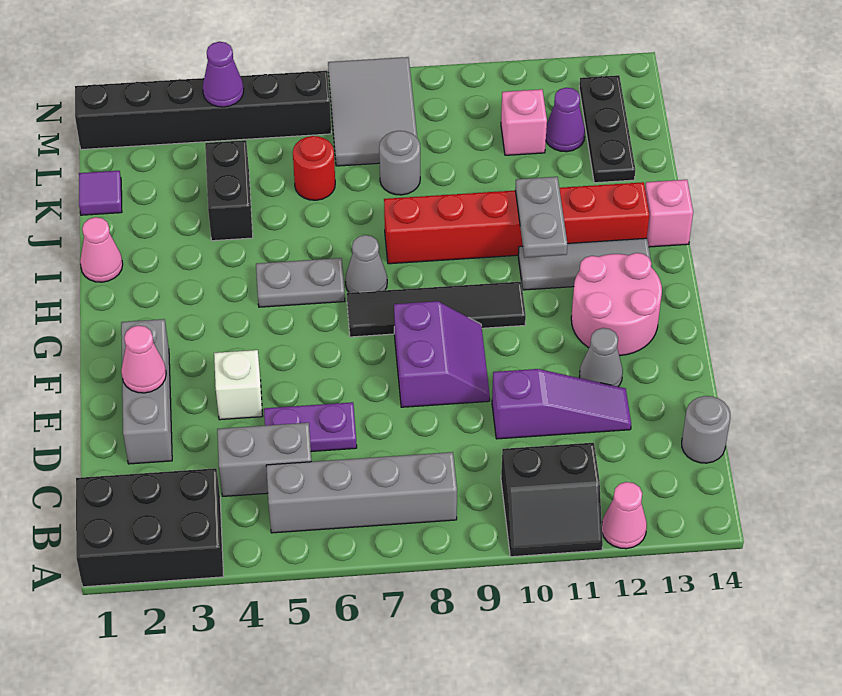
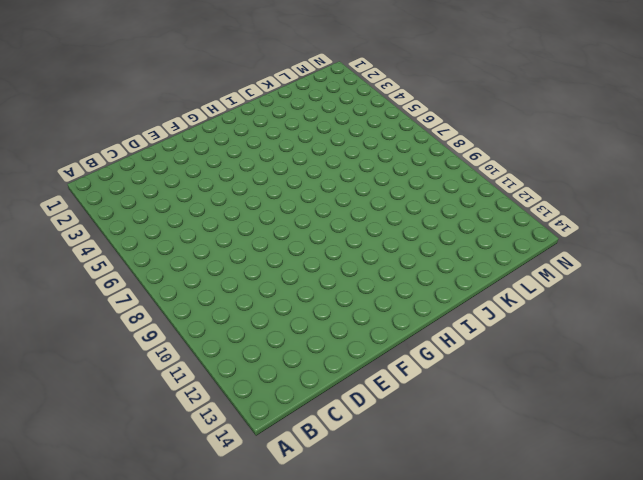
none -> black brick A1:B3 level 1
none -> black slope A10:B11 level 1 top B
none -> pink cone A12 level 1
none -> grey brick B5:B8 level 1

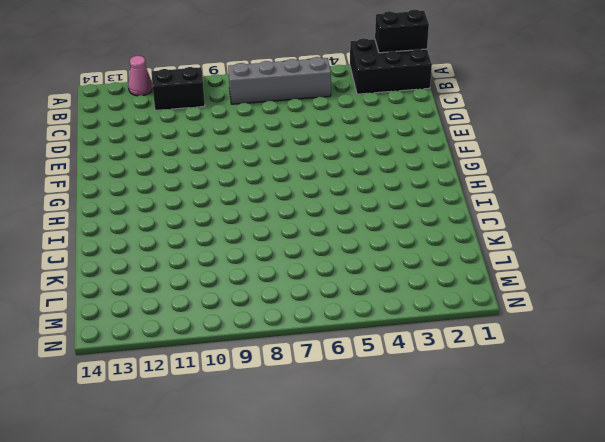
black brick A1:A2 level 2 -> black brick J4:K4 level 1
none -> grey brick C4:C5 level 1
none -> grey round brick C14 level 1
none -> grey brick D2:F2 level 1
none -> purple plate D5:D6 level 1

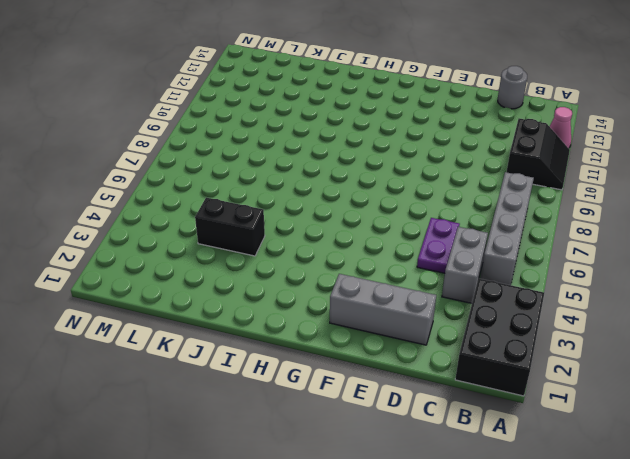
none -> purple slope D10:D12 level 1 top 10
none -> white brick E4 level 1
none -> purple slope E8:F9 level 1 top 8
none -> grey cone E12 level 1

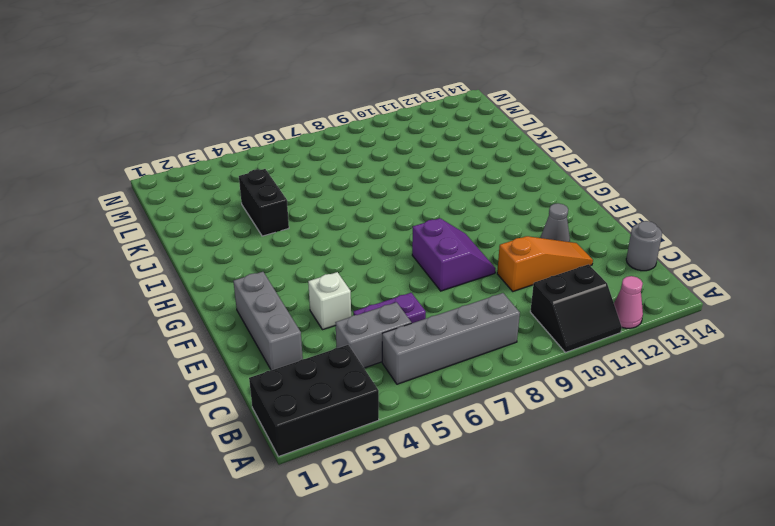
orange slope D10:D12 level 1 top 10 -> purple slope D10:D12 level 1 top 10
none -> pink round brick F12:G13 level 1
none -> black tile G7:G10 level 1
none -> grey plate H5:H6 level 1
none -> grey cone H7 level 1

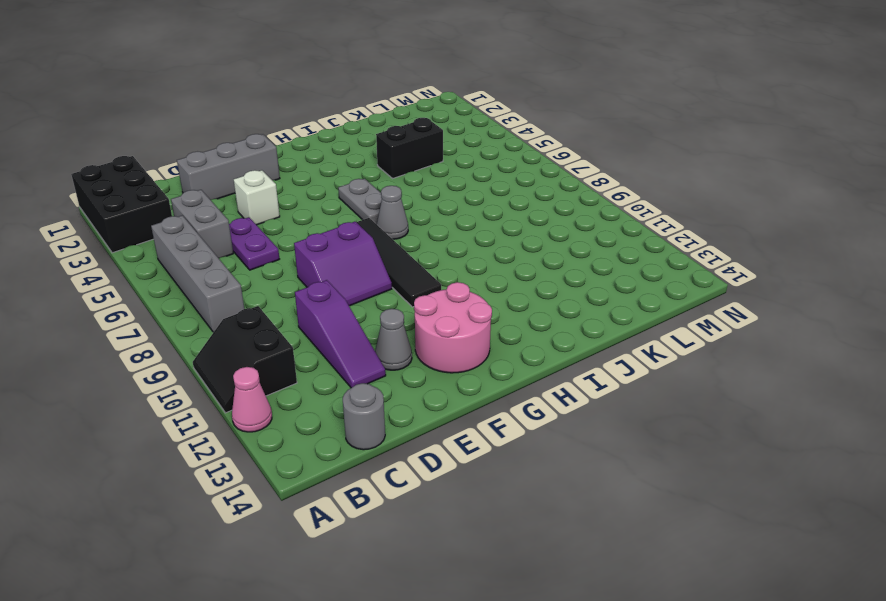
none -> grey tile H11:H13 level 1
none -> pink cone I1 level 1
none -> red brick I8:I13 level 1
none -> pink brick I14 level 1

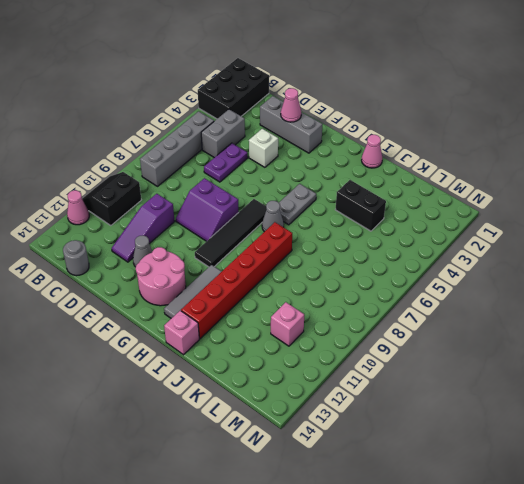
none -> purple tile K1 level 1
none -> red round brick K6 level 1
none -> grey round brick K8 level 1
none -> black plate K13:M13 level 1

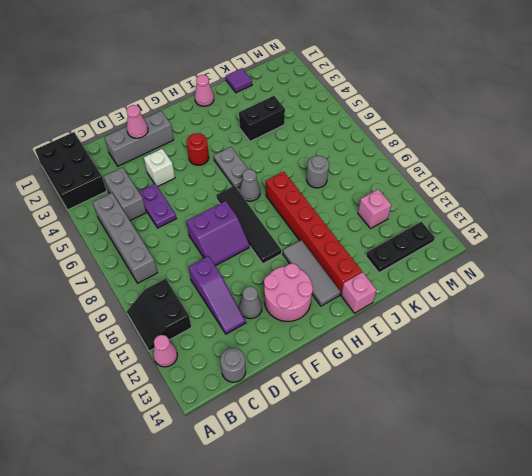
red round brick G4 level 1 -> red round brick K6 level 1
none -> grey tile L7:N8 level 1
none -> purple cone L12 level 1
none -> black brick M1:M6 level 1
none -> grey plate H11:I11 level 2

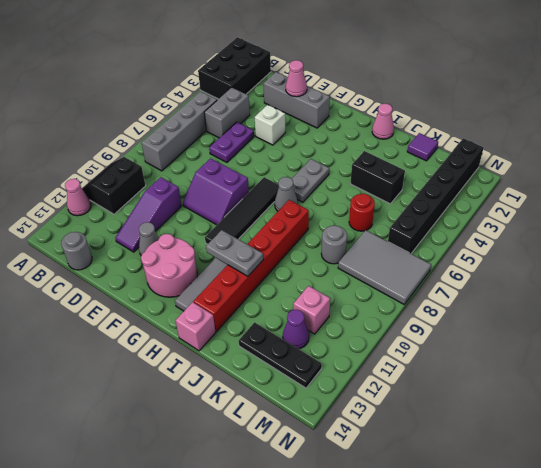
none -> purple cone M4 level 2

